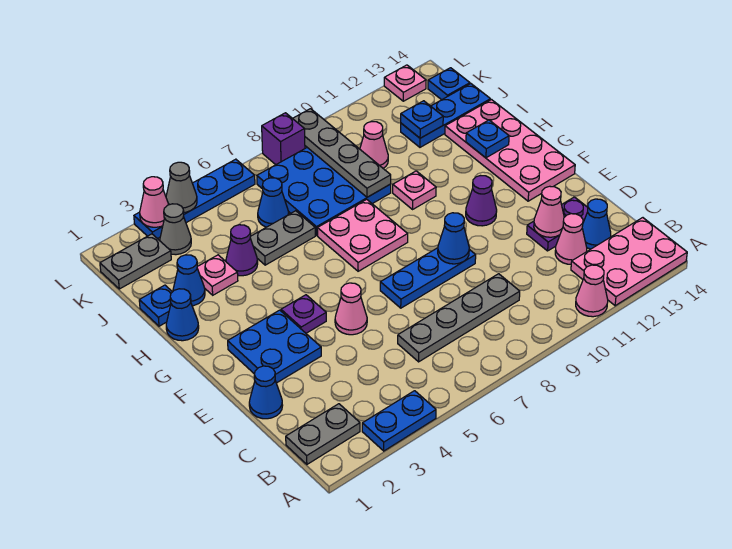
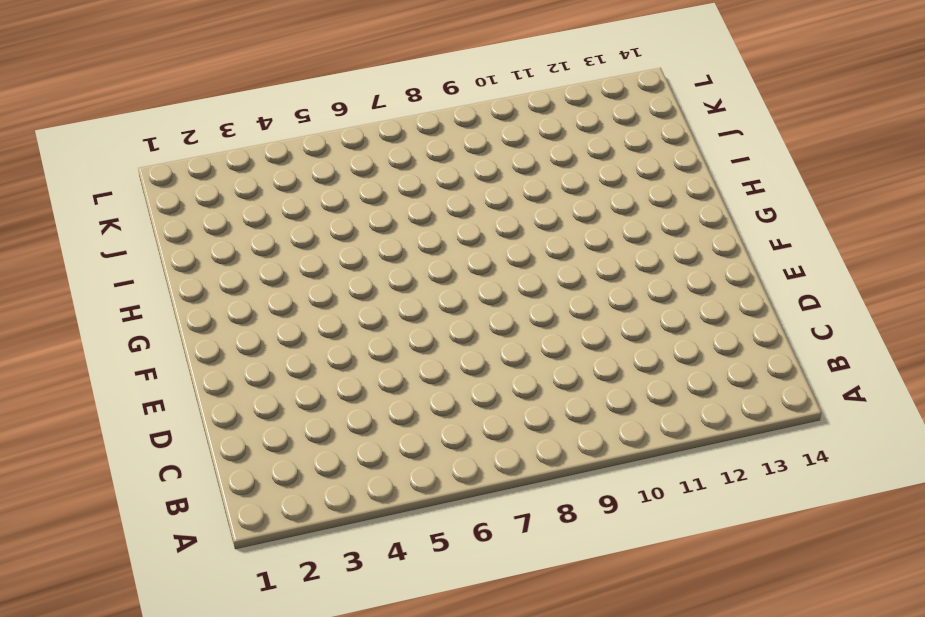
none -> blue plate A3:A4 level 1
none -> pink cone A11 level 1
none -> pink plate A12:B14 level 1
none -> grey plate B1:B2 level 1

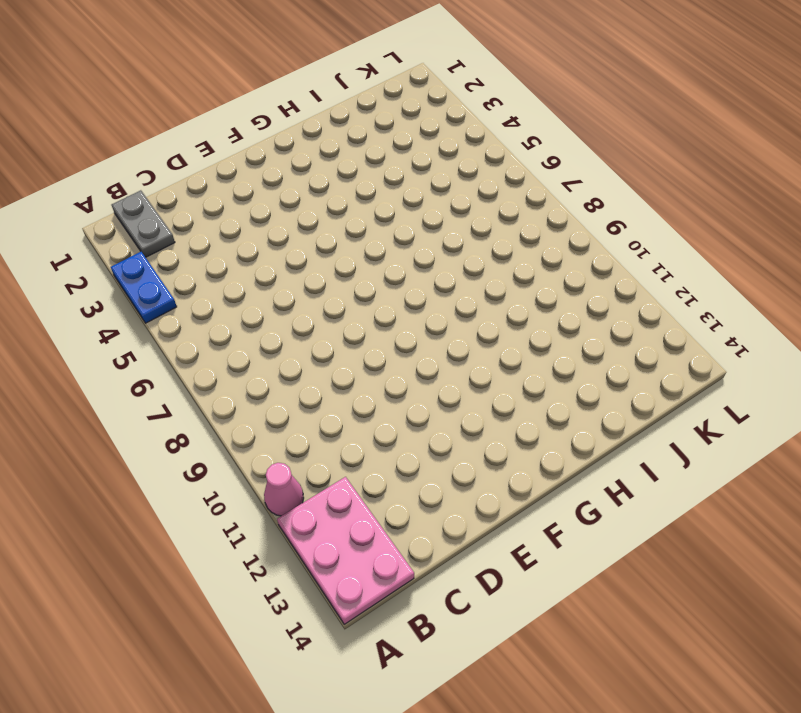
none -> grey plate C6:C9 level 1
none -> pink cone C12 level 1
none -> blue cone C13 level 1
none -> blue cone D1 level 1

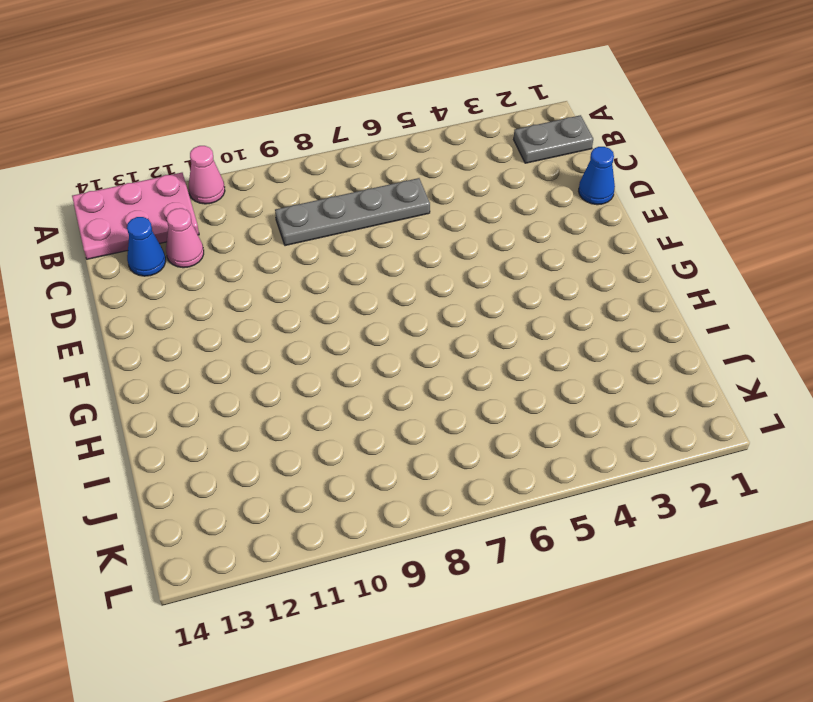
none -> blue plate A3:A4 level 1
none -> purple plate D12:D13 level 1
none -> blue plate E2:F3 level 1
none -> pink cone E5 level 1

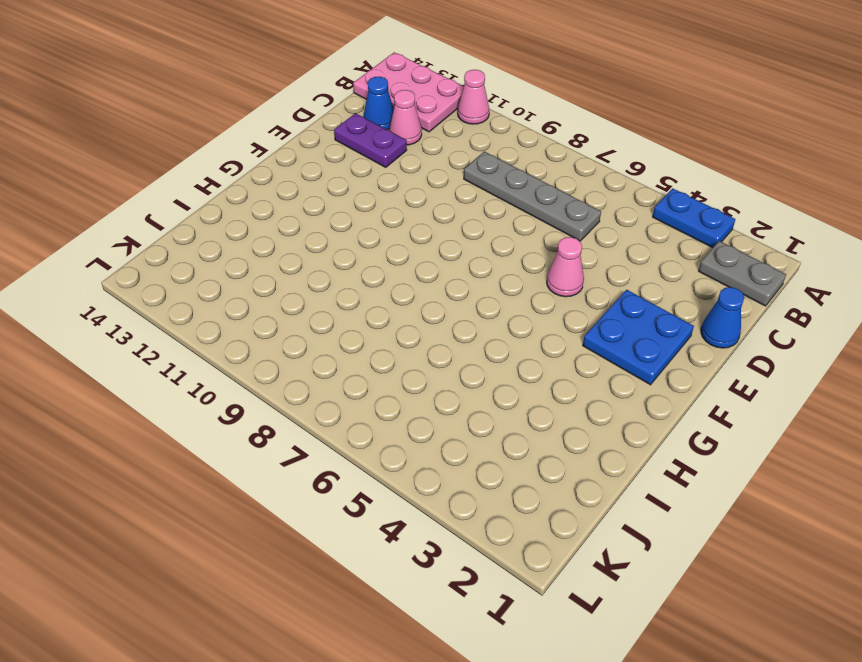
none -> blue plate E7:E9 level 1
none -> purple plate F4 level 1
none -> purple cone F11 level 1
none -> pink plate F13:I14 level 1

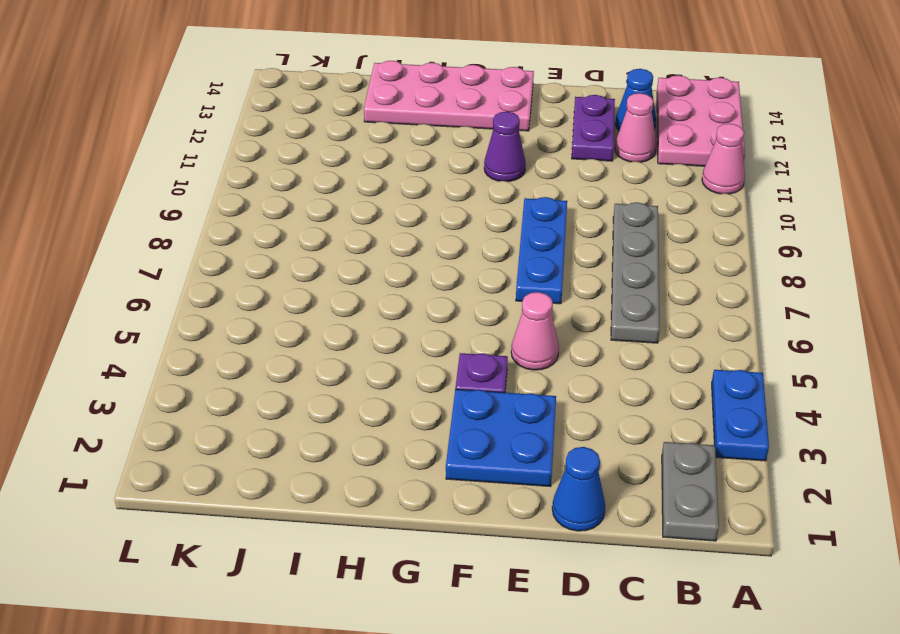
none -> pink plate G7:H8 level 1
none -> blue cone H1 level 1
none -> pink plate H10 level 1
none -> blue plate I1 level 1

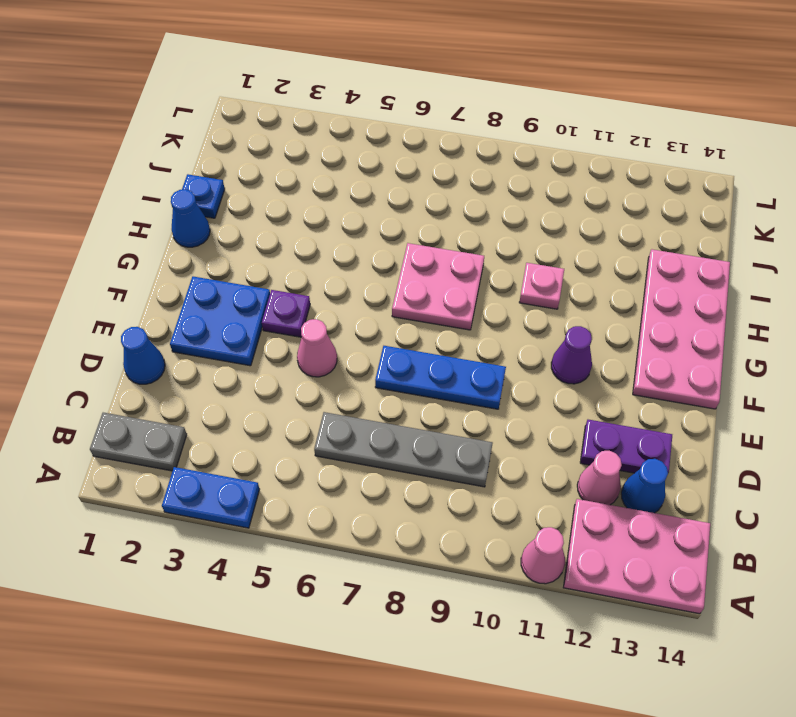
none -> blue cone I2 level 1
none -> pink plate I3 level 1
none -> purple cone I4 level 1
none -> grey plate I5:I6 level 1

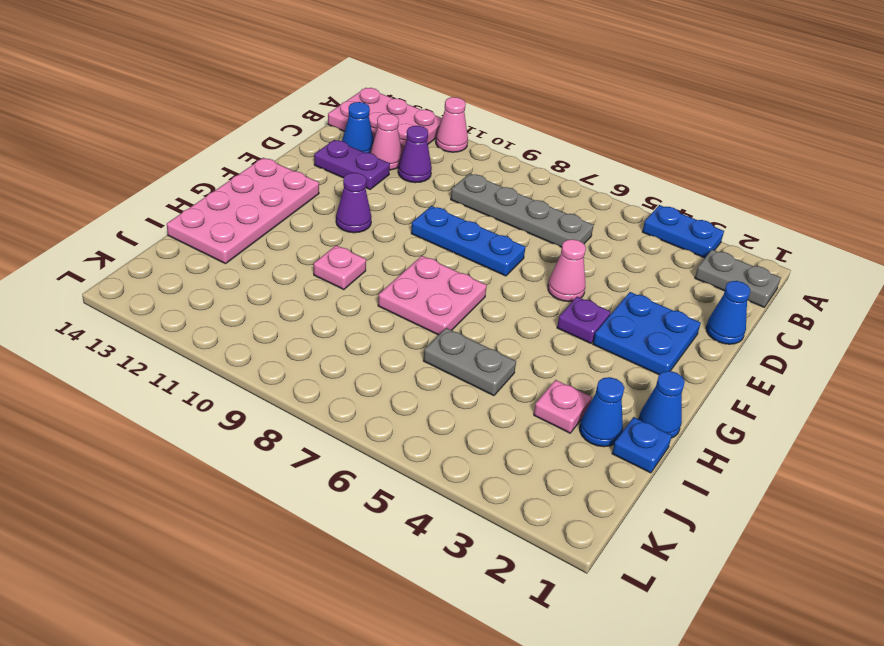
purple cone C11 level 1 -> purple cone I4 level 1
none -> blue plate I7:K9 level 1
none -> blue cone J6 level 1
none -> pink cone J10 level 1
none -> blue plate J12:J14 level 1

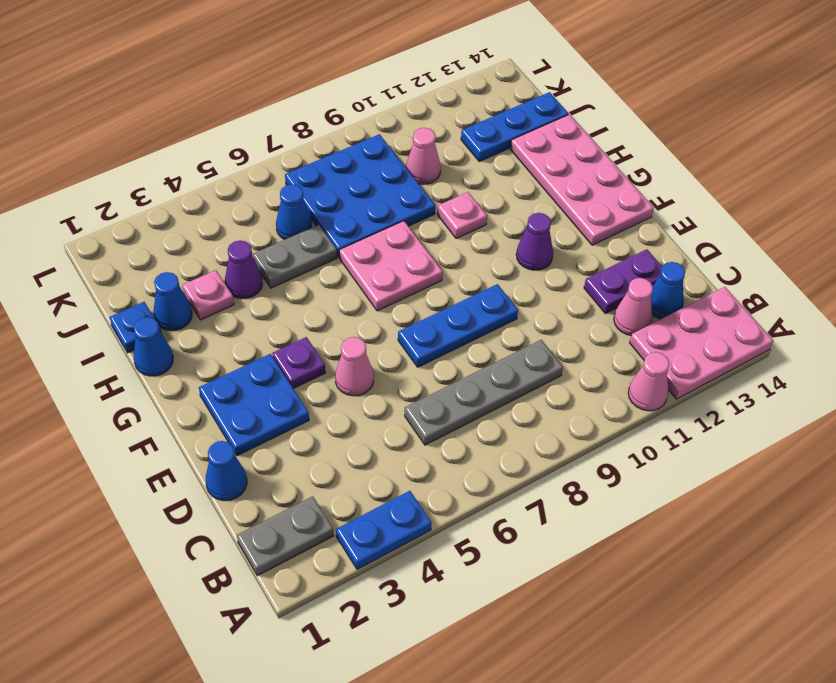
none -> grey plate K1:K2 level 1
none -> grey cone K3 level 1
none -> blue plate K14 level 1
none -> blue plate L3:L6 level 1

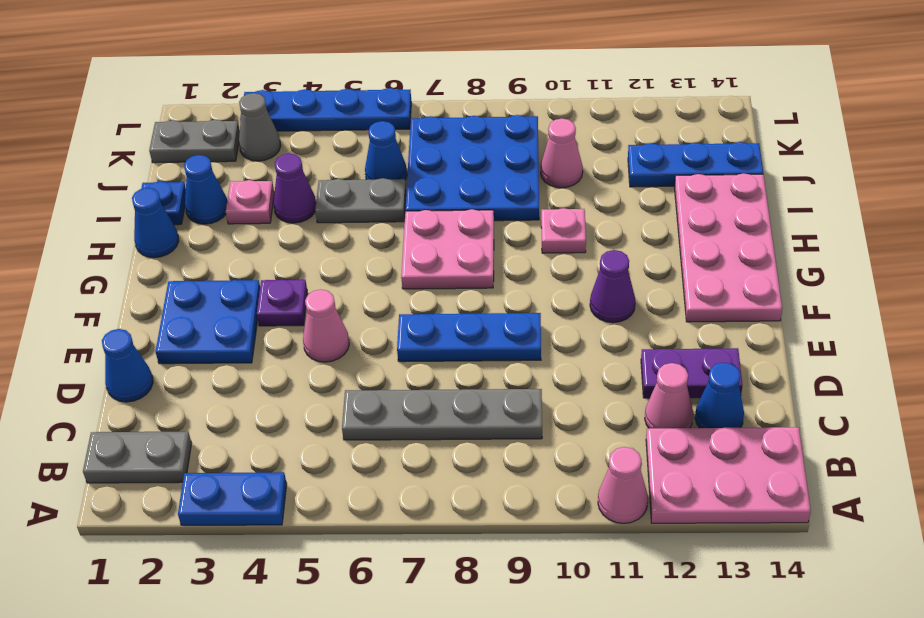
none -> blue plate K14 level 1
none -> purple brick L8 level 1
none -> pink plate L13 level 1
none -> pink cone D12 level 2

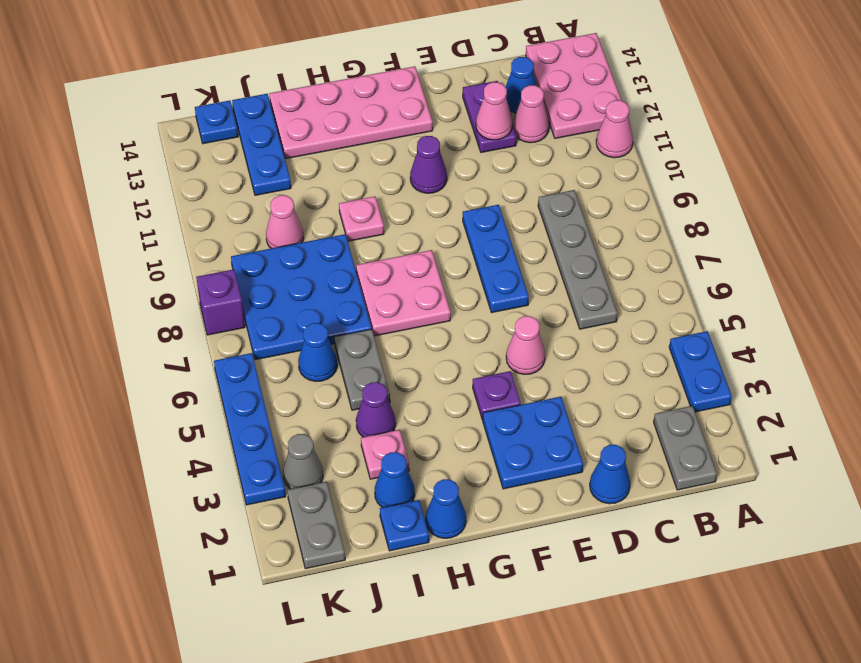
none -> pink plate L13 level 1
none -> blue cone E9 level 2
none -> blue plate H13 level 2
none -> grey plate I9:L9 level 2

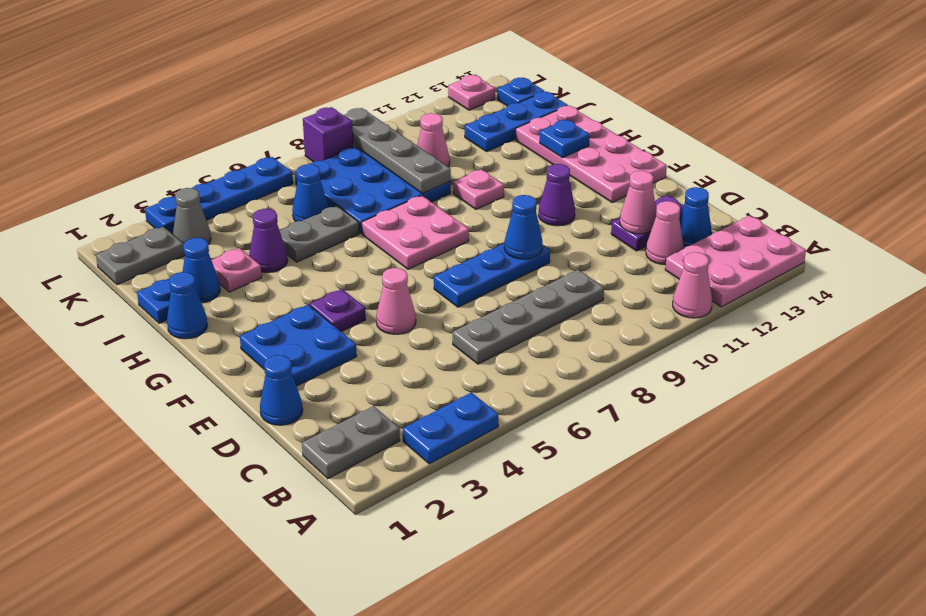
none -> blue plate J12 level 2
none -> pink cone L3 level 2
none -> grey cone L4 level 2

